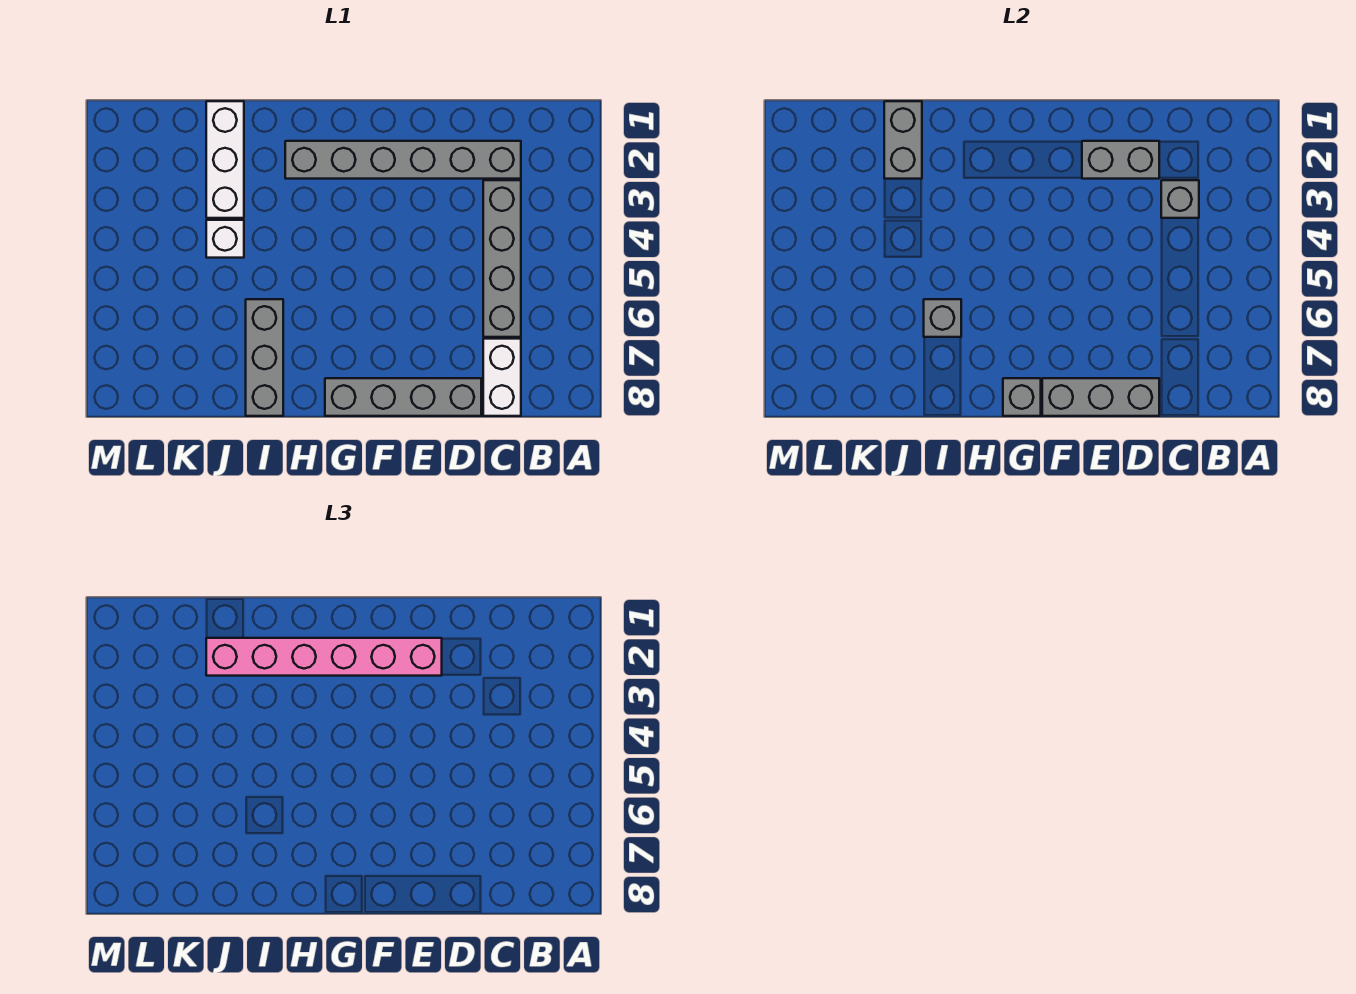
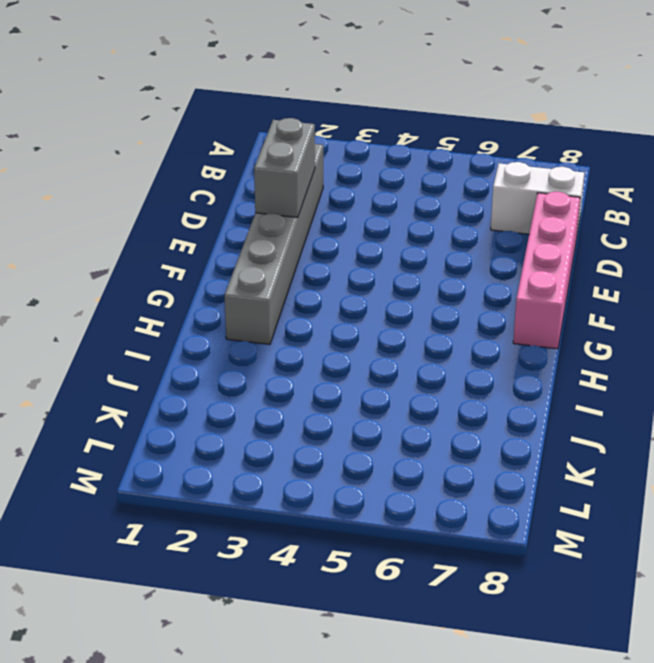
pink brick D8:G8 level 1 -> grey brick D8:G8 level 1
none -> grey brick C3:C6 level 1
none -> grey brick I6:I8 level 1
none -> white brick J1:J3 level 1

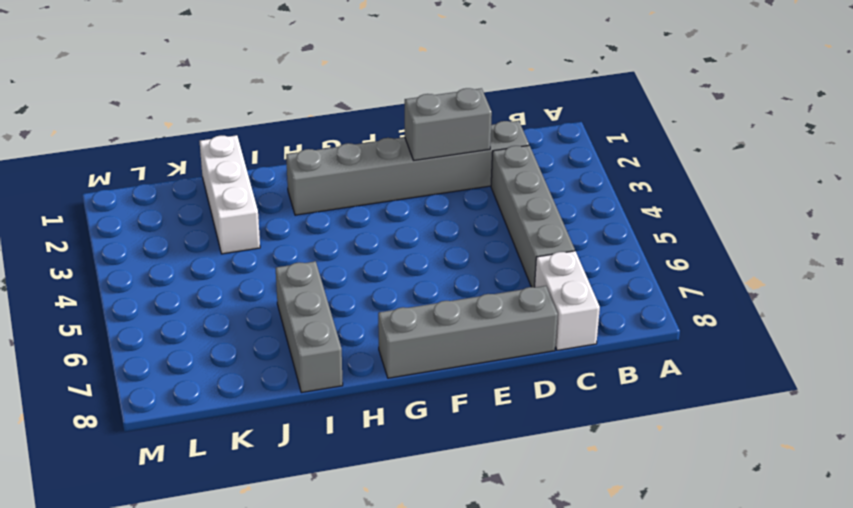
none -> white brick J4 level 1
none -> grey brick C3 level 2
none -> grey brick D8:F8 level 2

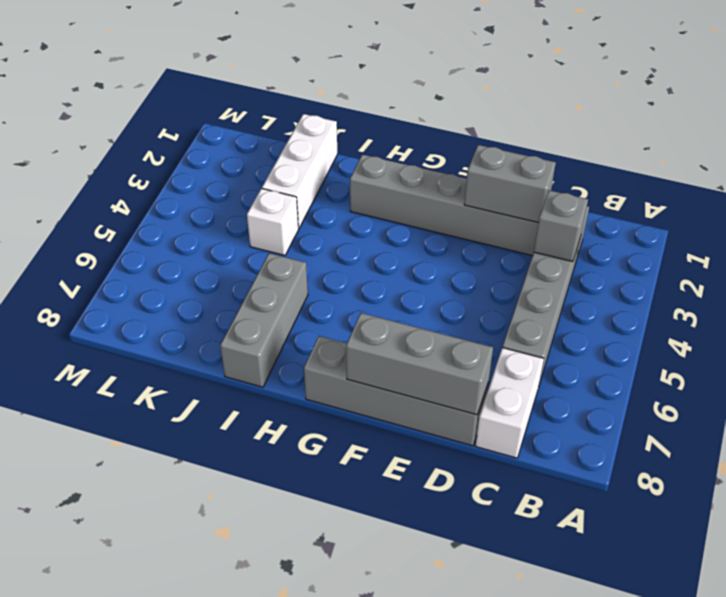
none -> grey brick G8 level 2
none -> grey brick I6 level 2
none -> grey brick J1:J2 level 2

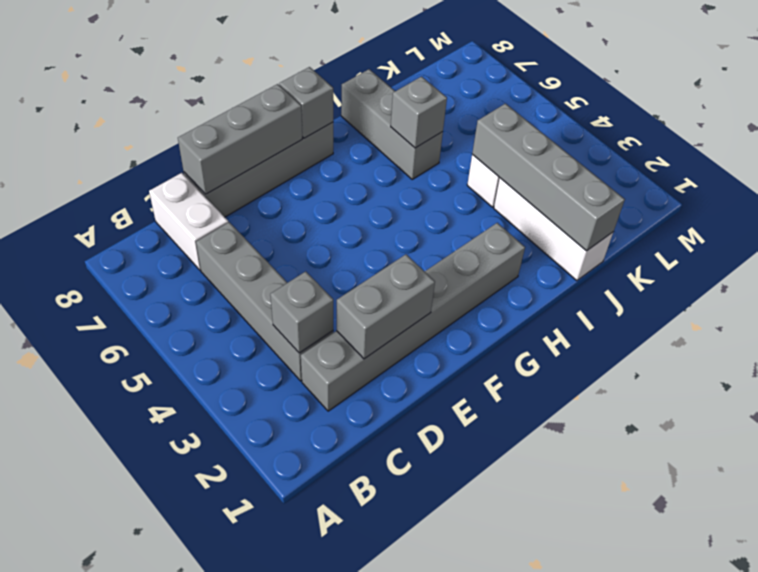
grey brick J1:J4 level 2 -> grey brick J1:J2 level 2
none -> pink brick E2:J2 level 3

